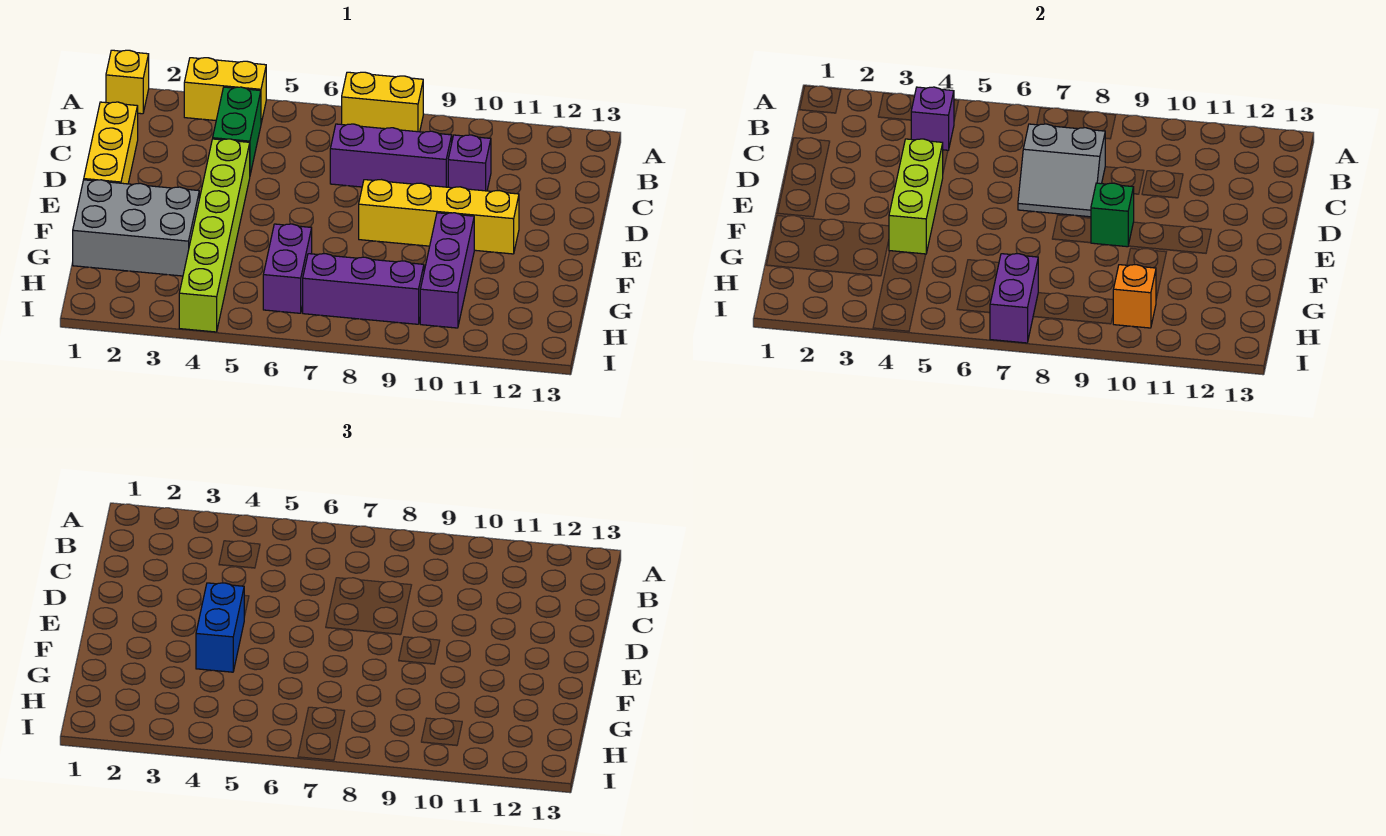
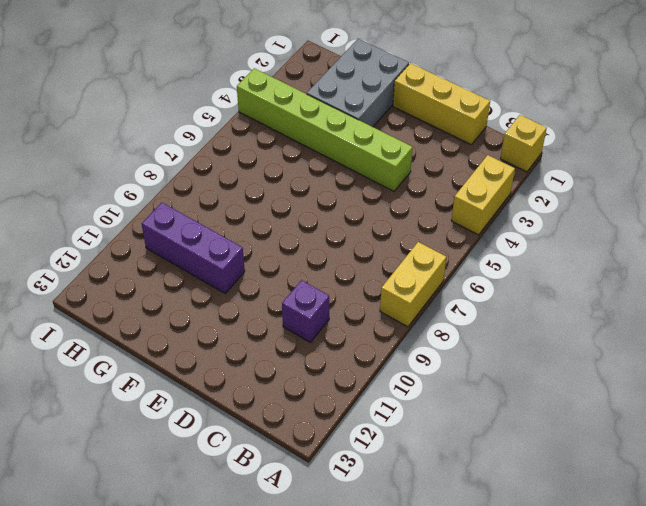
none -> green brick B4:C4 level 1
none -> purple brick C7:C9 level 1
none -> yellow brick E8:E11 level 1

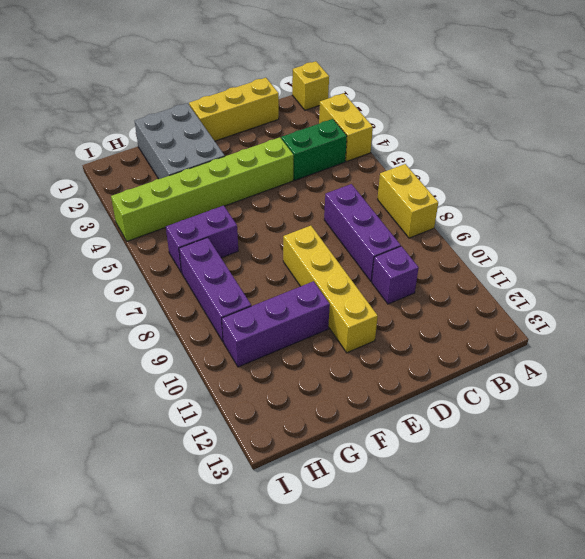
none -> purple brick B4 level 2
none -> grey slope C7:D8 level 2 top C
none -> lime brick D4:F4 level 2

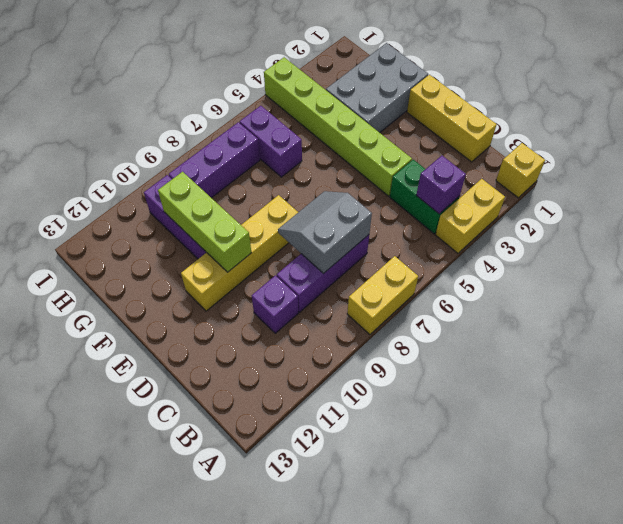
lime brick E10:G10 level 2 -> lime brick D4:F4 level 2
none -> green brick E9 level 2
none -> purple brick H7:I7 level 2
none -> orange brick H10 level 2

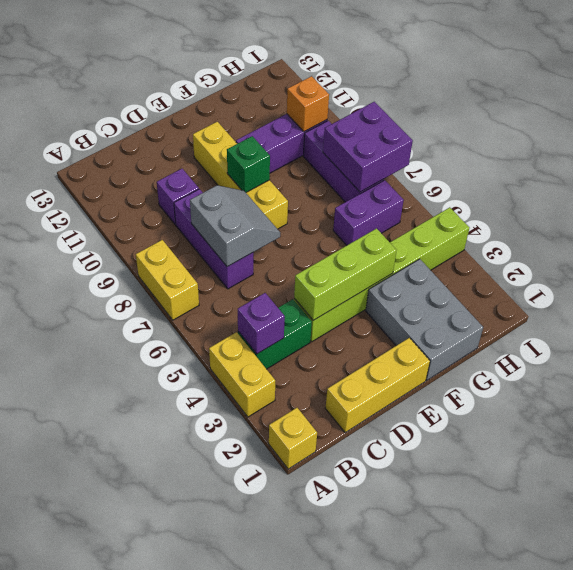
purple brick H7:I8 level 2 -> purple brick H7:I7 level 2
none -> blue brick E4:F4 level 3

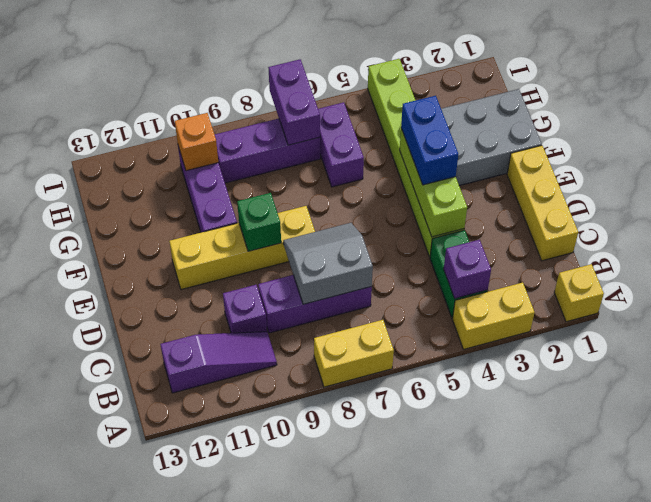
purple slope B10:B12 level 1 top 12 -> none

